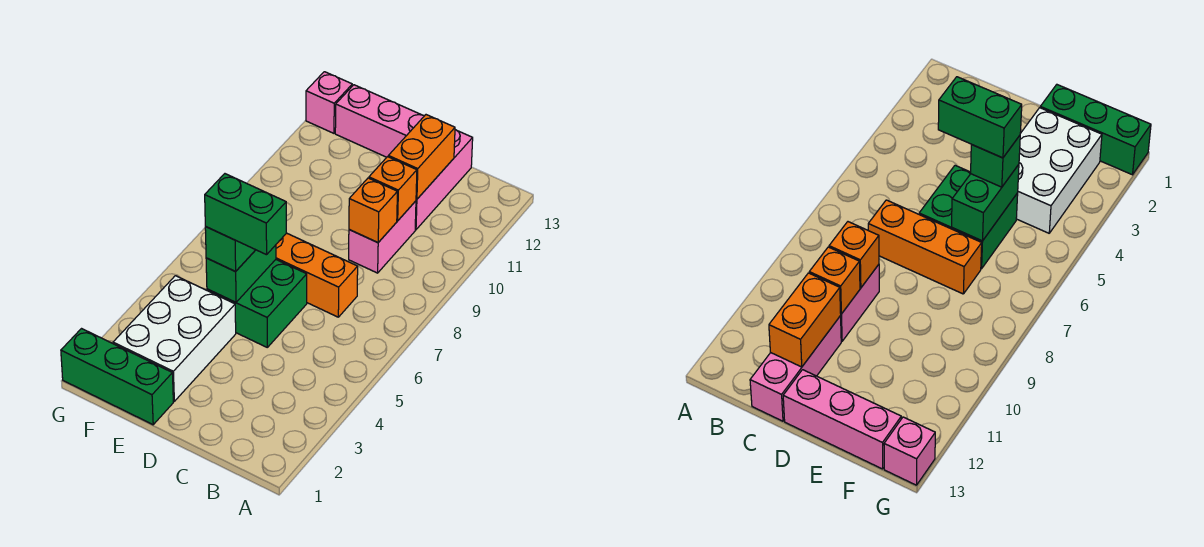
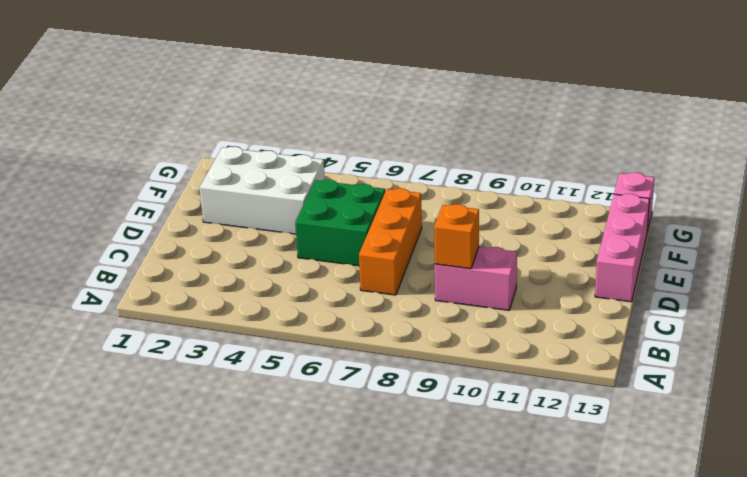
none -> pink brick C11:C13 level 1
none -> green brick E1:G1 level 1
none -> orange brick C10 level 2

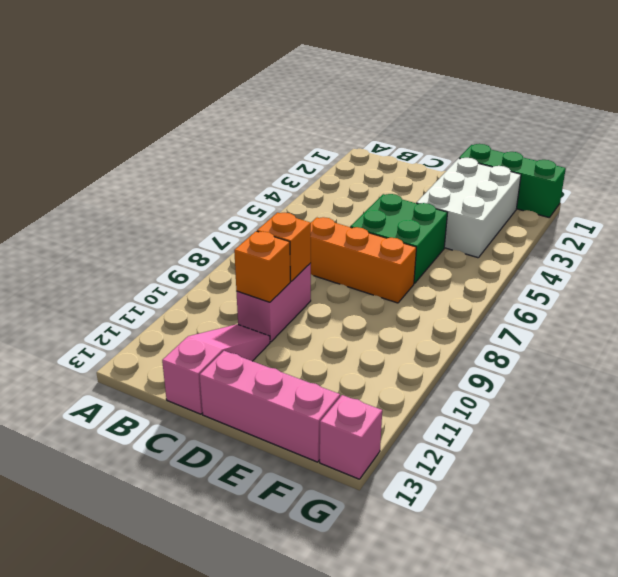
pink slope C11:C13 level 1 top 13 -> pink brick C11:C13 level 1
none -> orange brick C11:C12 level 2
none -> green brick E5:E6 level 2
none -> green brick E5 level 3

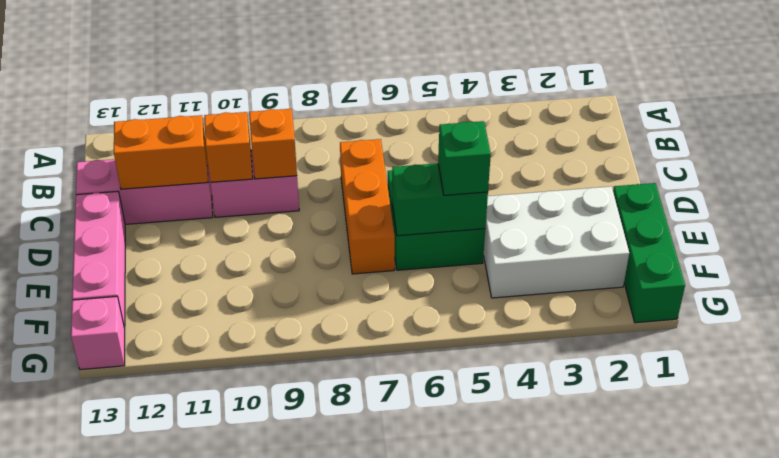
none -> green brick D5:E5 level 4

